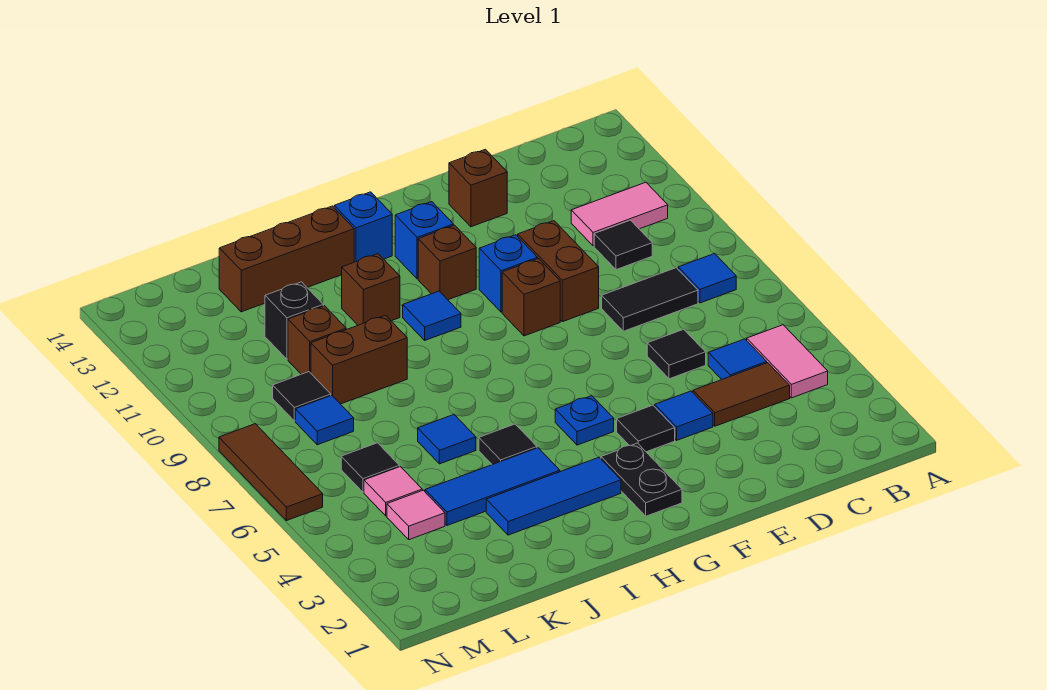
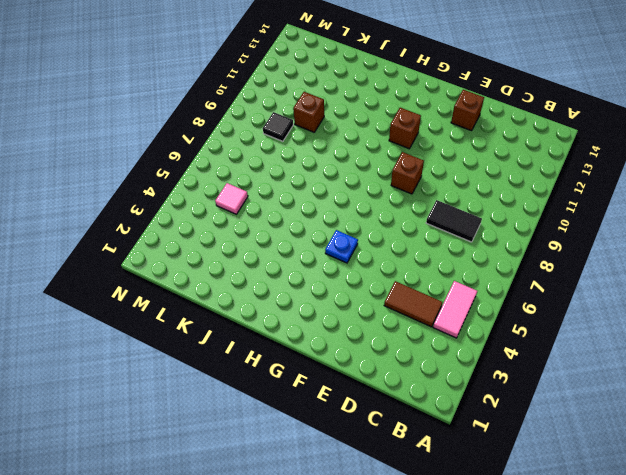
none -> blue tile B8 level 1
none -> pink tile B11:C11 level 1
none -> blue tile C5 level 1
none -> black tile C10 level 1

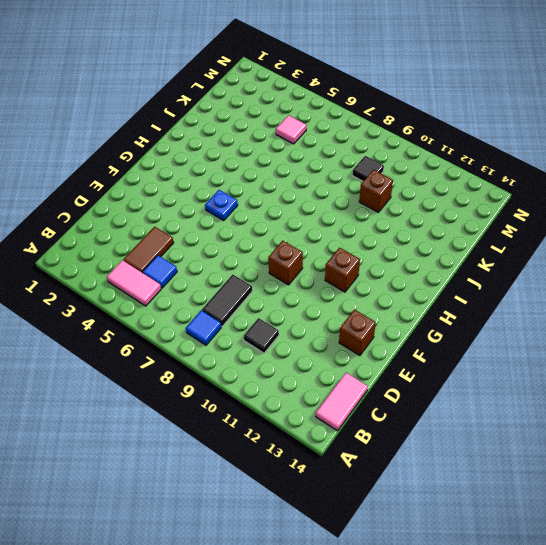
pink tile B14:C14 level 1 -> pink tile B11:C11 level 1
none -> black tile D6 level 1
none -> blue tile E4 level 1
none -> brown brick E9:E10 level 1
none -> black tile F4 level 1

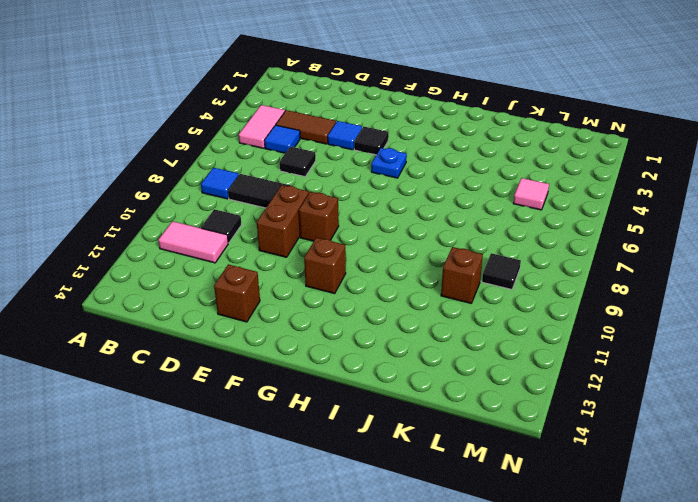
none -> blue brick F10 level 1
none -> black plate G2:G3 level 1
none -> blue brick G12 level 1
none -> blue tile H3:J3 level 1

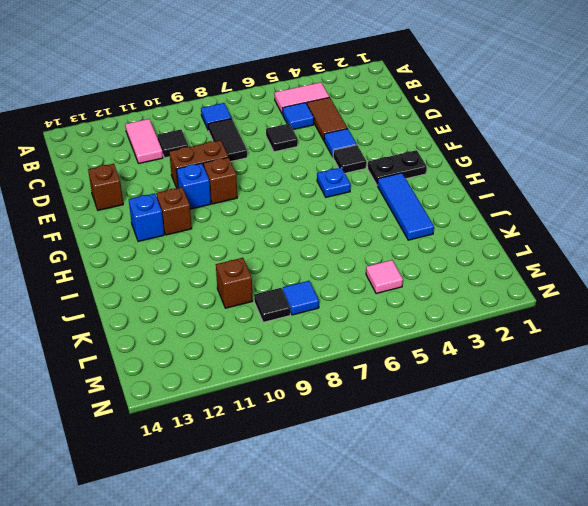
none -> blue tile H10 level 1
none -> blue brick H13 level 1
none -> blue tile I4:K4 level 1
none -> black tile I5 level 1

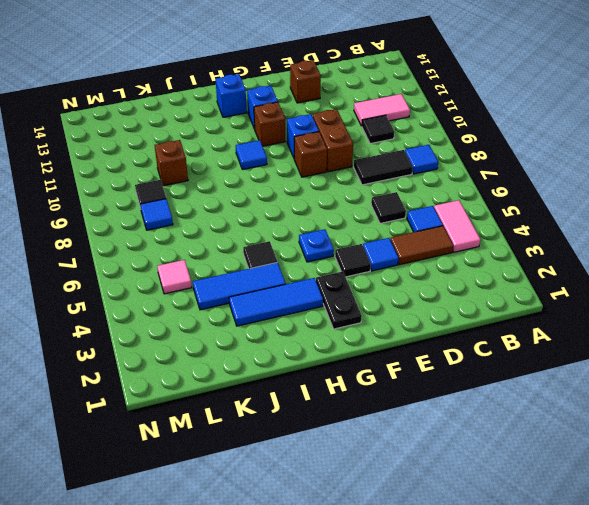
none -> brown brick I11 level 1
none -> brown brick I13:K13 level 1
none -> blue tile J6 level 1
none -> brown brick J9:K9 level 1

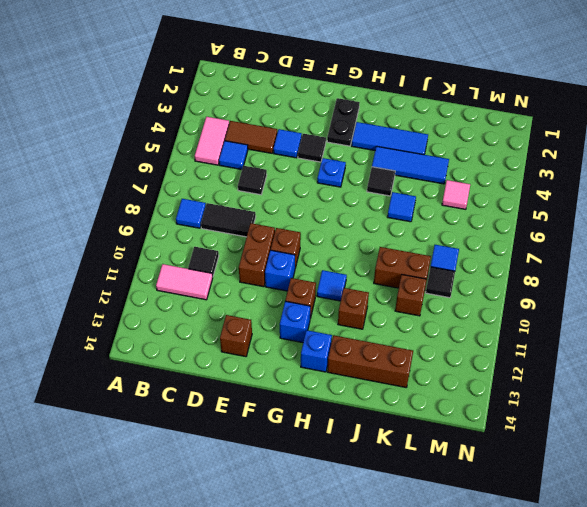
none -> black brick K11 level 1
none -> pink tile L4 level 1
none -> black tile L6 level 1
none -> brown tile N6:N8 level 1

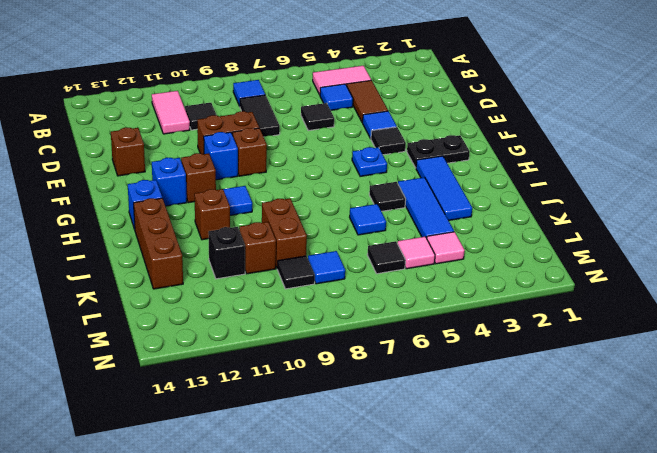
none -> brown tile N6:N8 level 1

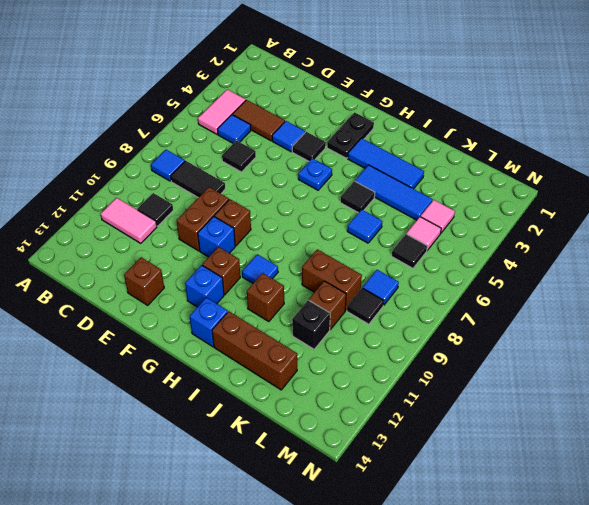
none -> brown tile N6:N8 level 1

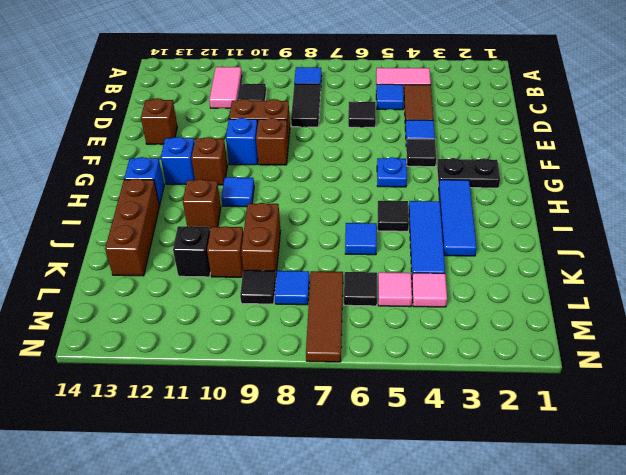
brown tile L7:N7 level 1 -> brown tile N6:N8 level 1

